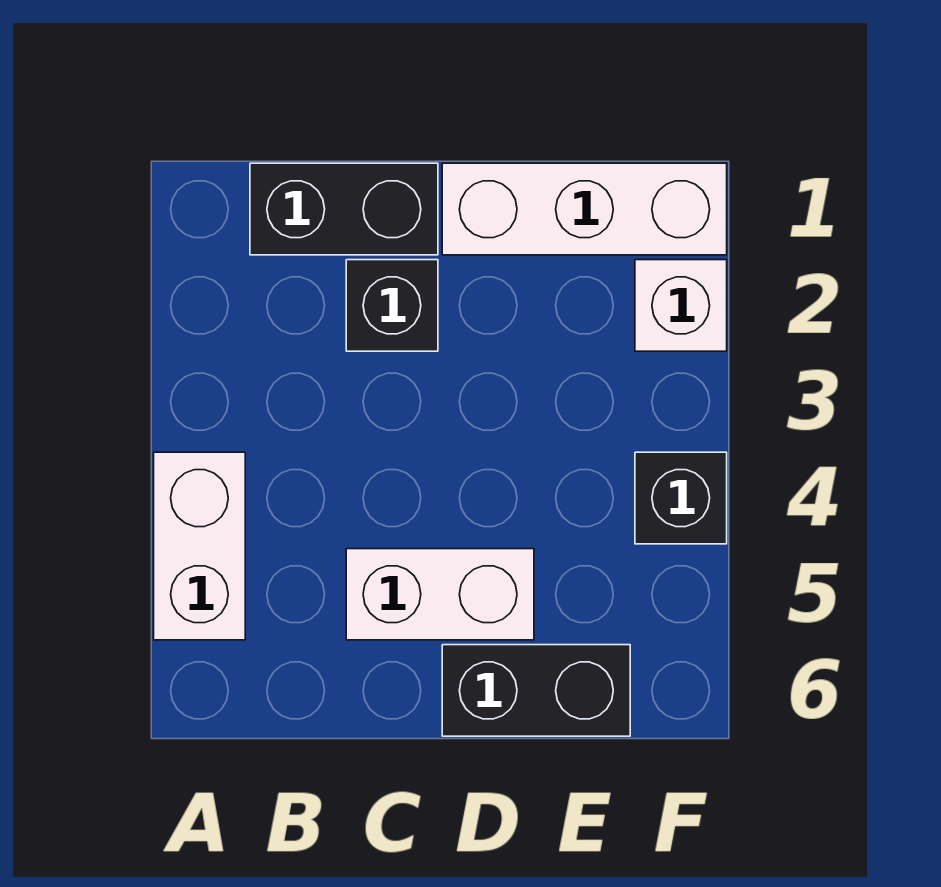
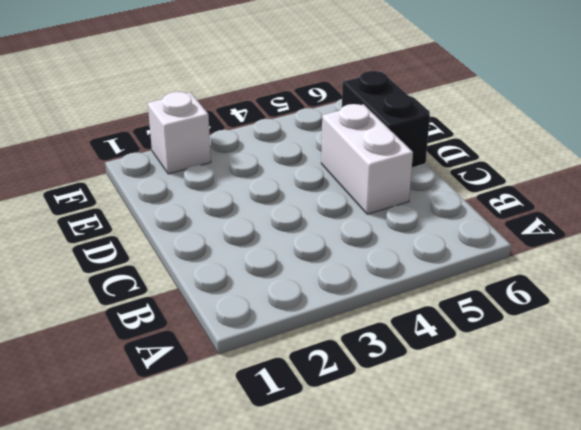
none -> white brick A4:A5 level 1
none -> black brick B1:C1 level 1

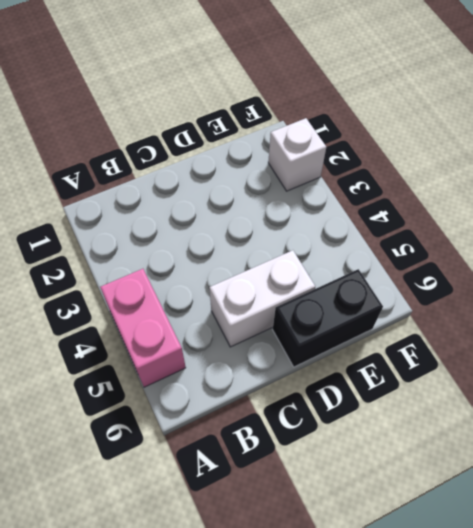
pink brick A4:A5 level 1 -> white brick A4:A5 level 1
none -> black brick B1:C1 level 1
none -> black brick C2 level 1

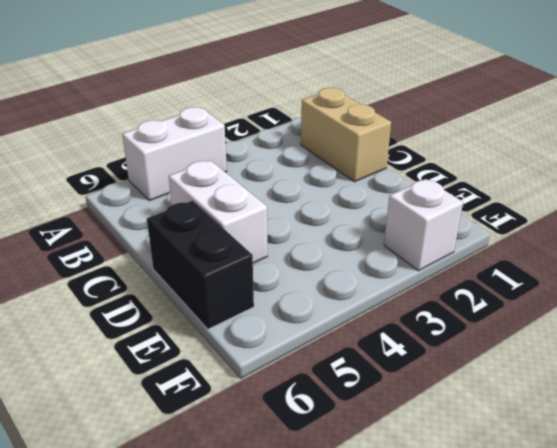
tan brick B1:C1 level 1 -> black brick B1:C1 level 1
none -> black brick C2 level 1
none -> white brick D1:F1 level 1

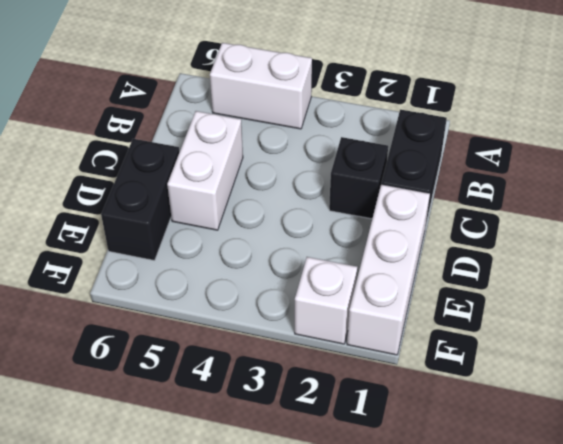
none -> black brick F4 level 1

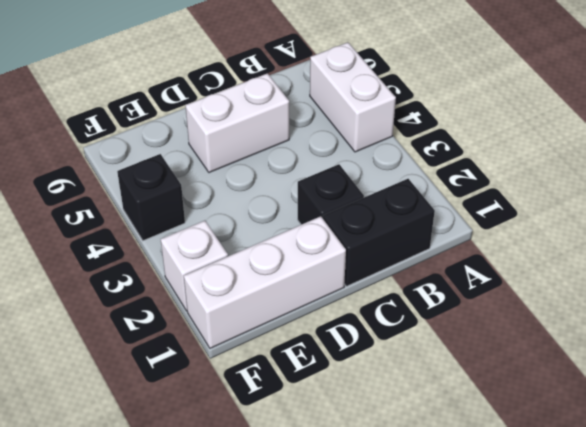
none -> black brick D6:E6 level 1

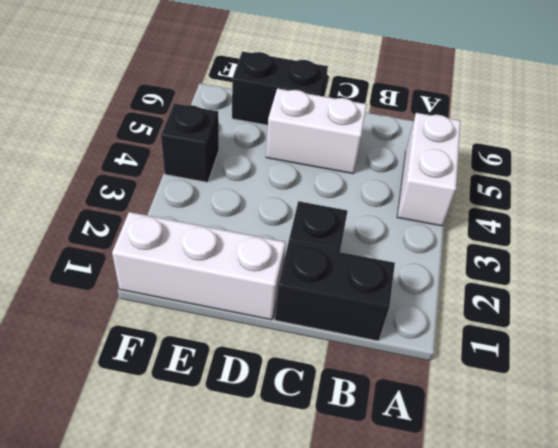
none -> white brick F2 level 1

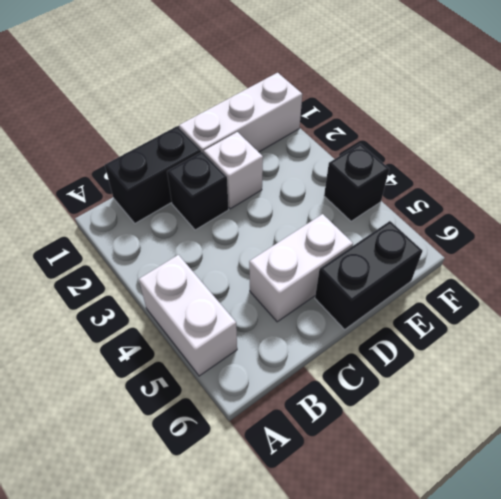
white brick D2 level 1 -> white brick F2 level 1

